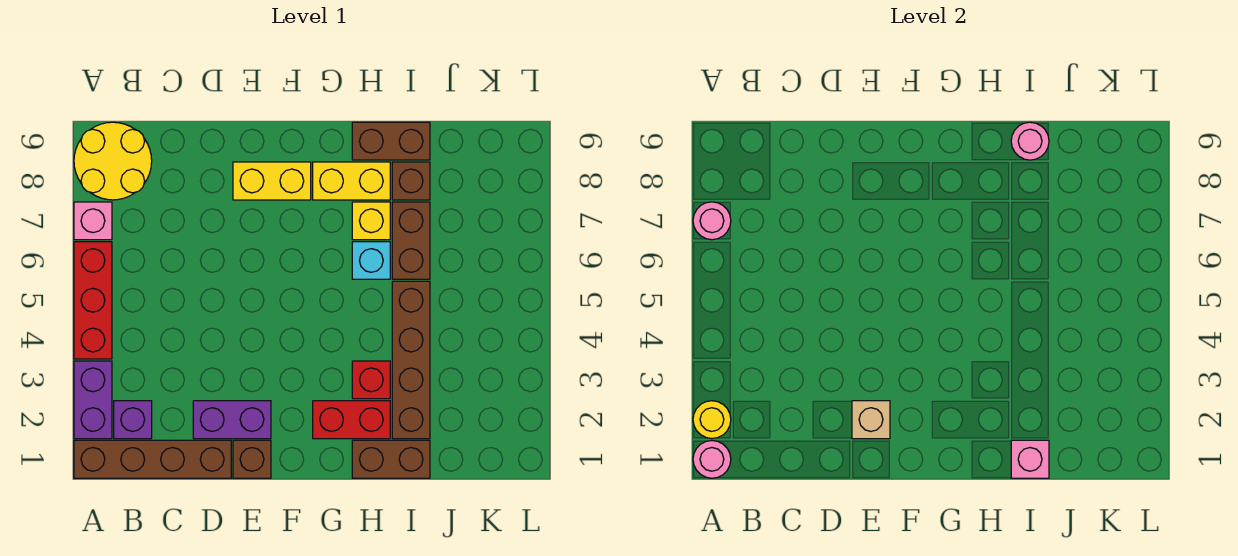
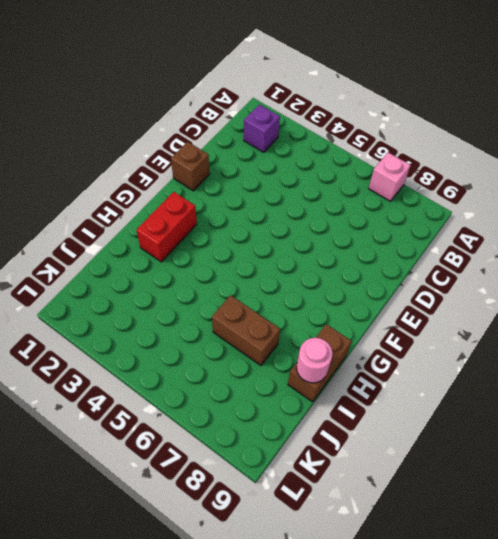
none -> brown brick A1:D1 level 1
none -> purple brick A2:A3 level 1
none -> red brick A4:A6 level 1

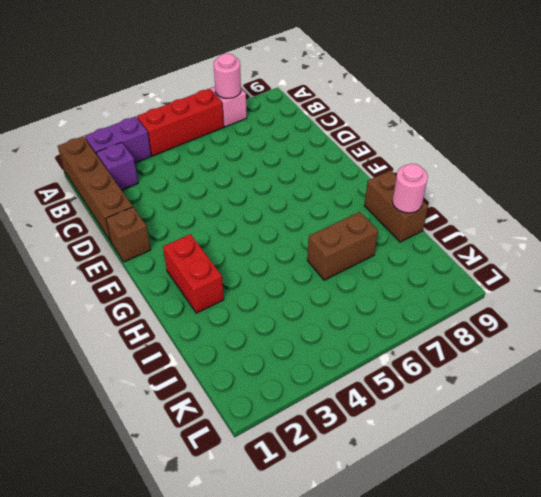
none -> yellow round brick A8:B9 level 1
none -> purple brick D2:E2 level 1
none -> yellow brick E8:F8 level 1

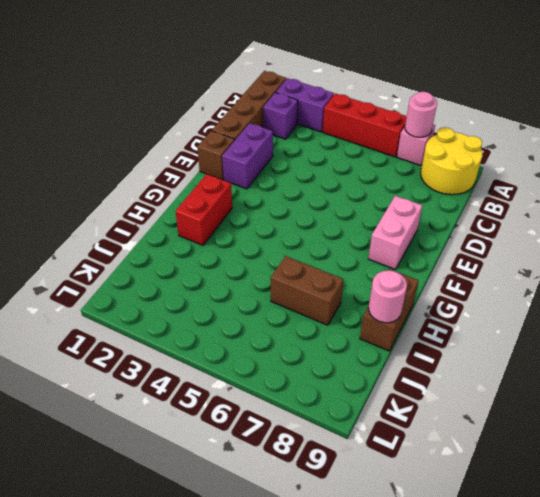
pink brick E8:F8 level 1 -> yellow brick E8:F8 level 1
none -> yellow brick G8:H8 level 1
none -> brown brick H1:I1 level 1
none -> red brick H3 level 1

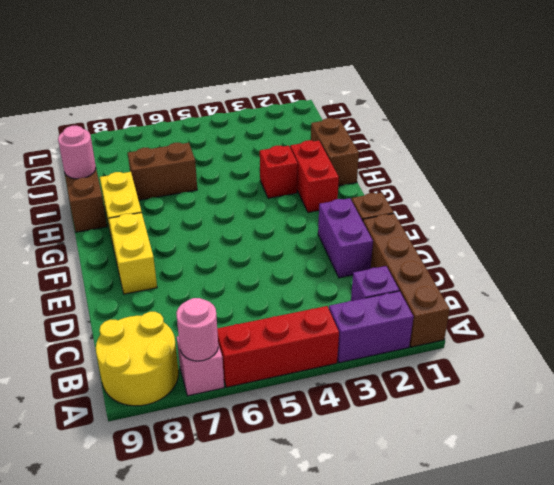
none -> cyan brick H6 level 1
none -> yellow brick H7 level 1
none -> brown brick I2:I5 level 1

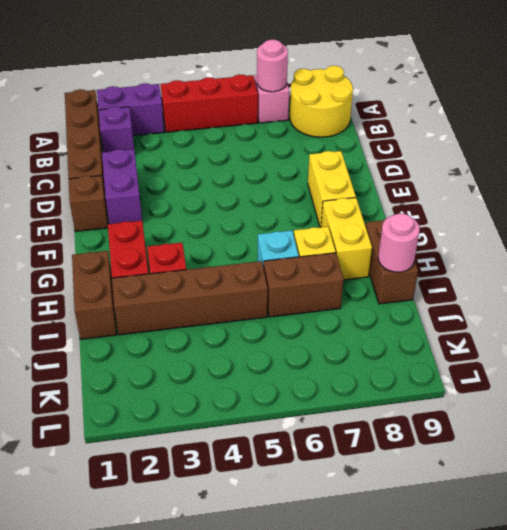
none -> brown brick I8 level 1
none -> pink round brick A1 level 2
none -> yellow round brick A2 level 2

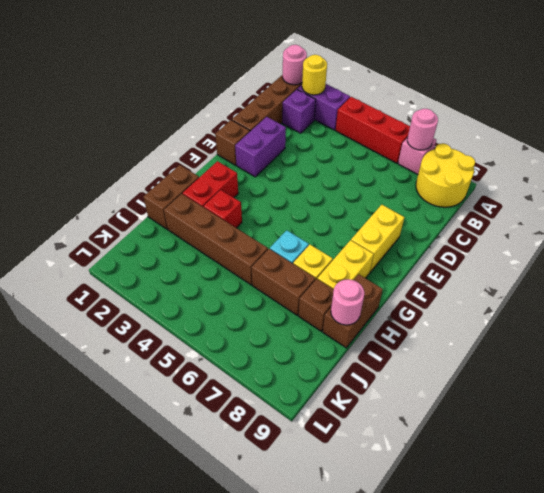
none -> tan brick E2 level 2
none -> pink brick I1 level 2

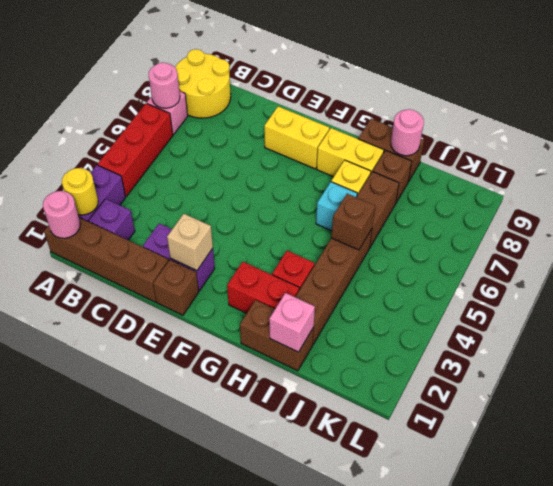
brown brick I5 level 2 -> none

